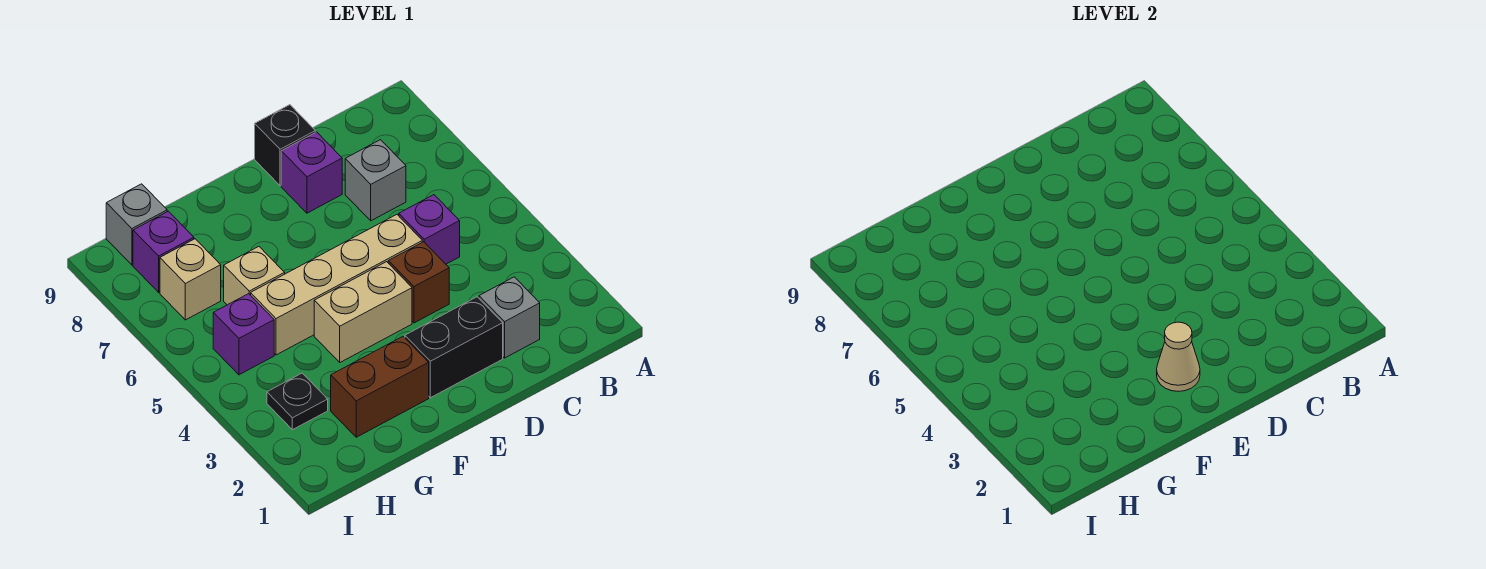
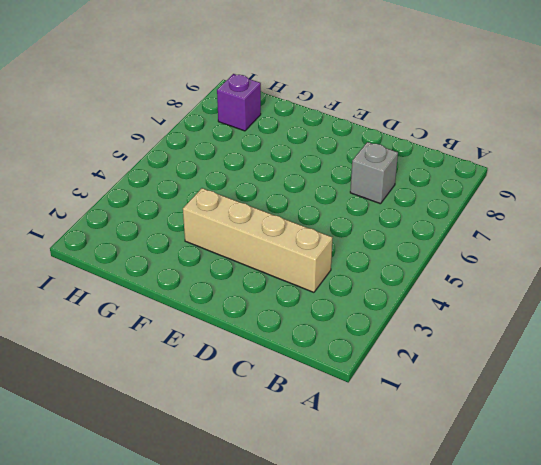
tan brick C3:F3 level 1 -> tan brick D5:G5 level 1
none -> grey brick C2 level 1
none -> purple brick C5 level 1
none -> black brick D2:E2 level 1

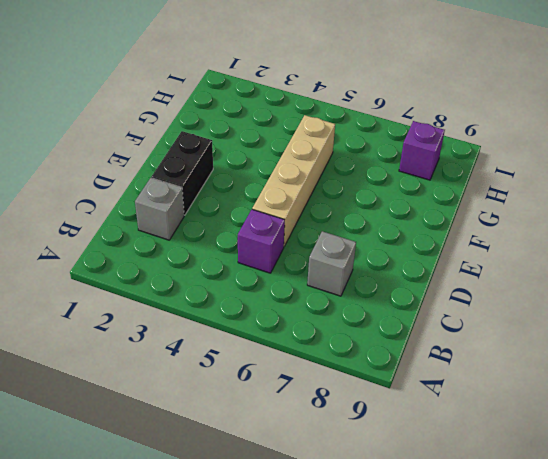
none -> brown brick D4 level 1
none -> purple brick D8 level 1
none -> black brick D9 level 1

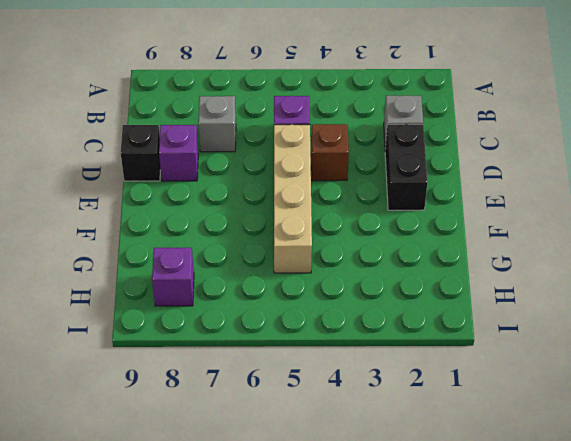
none -> tan brick E4:F4 level 1
none -> brown brick F2:G2 level 1
none -> tan brick G6 level 1

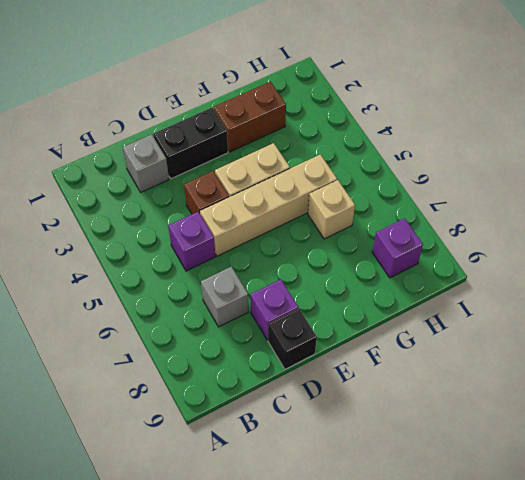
none -> black plate H3 level 1
none -> purple brick H5 level 1
none -> tan brick H7 level 1

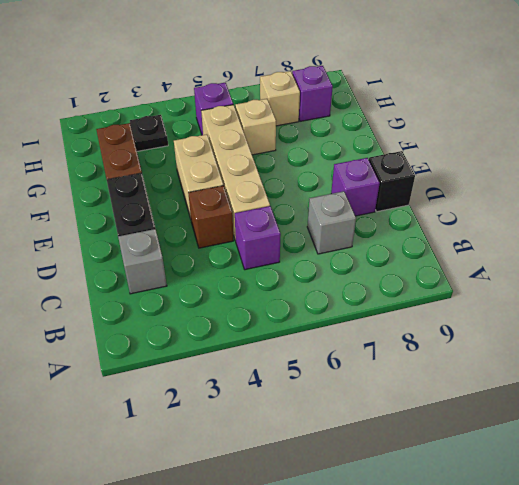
none -> grey brick H9 level 1
none -> tan cone E2 level 2

